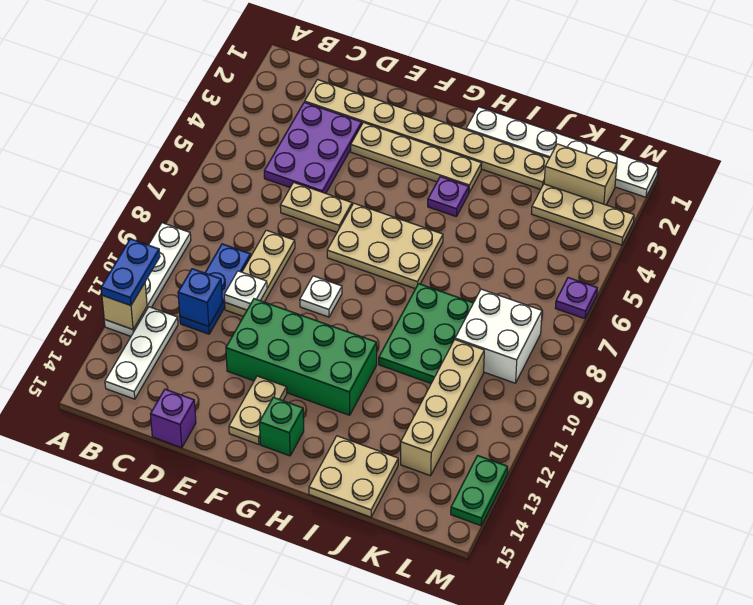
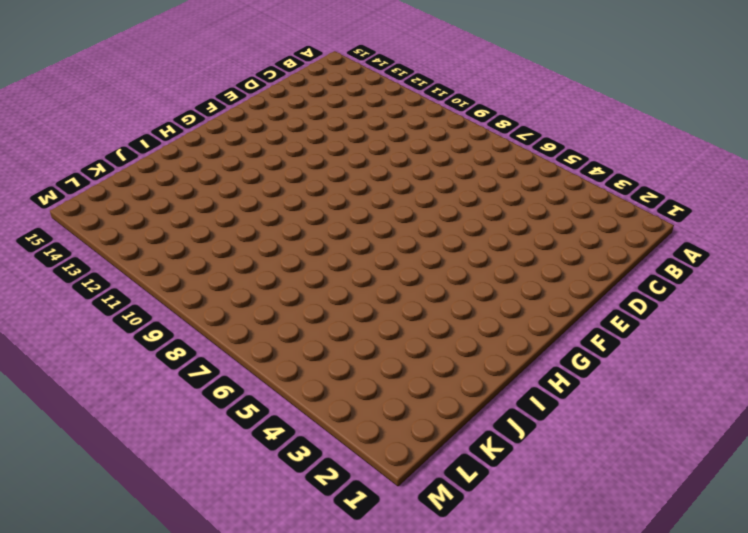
none -> white plate A9:A12 level 1
none -> white plate B12:B14 level 1
none -> tan plate C2:J2 level 1

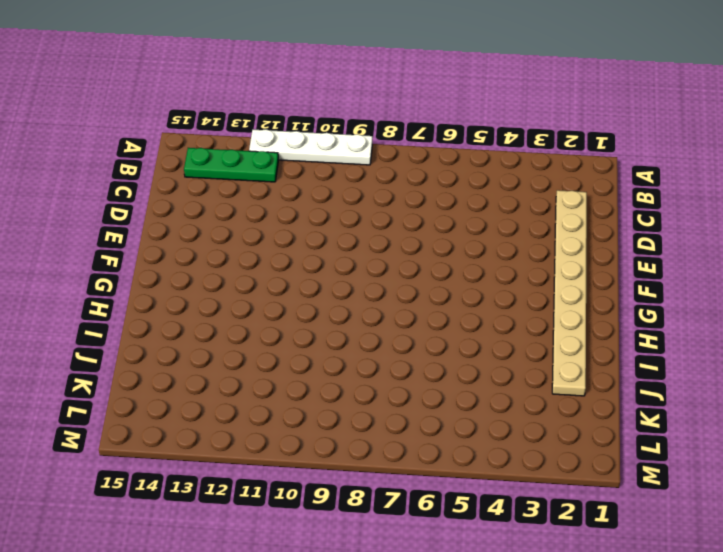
green plate B12:B14 level 1 -> white plate B12:B14 level 1
none -> purple plate C3:D5 level 1
none -> blue plate C9:C11 level 1
none -> tan plate D6:E6 level 1

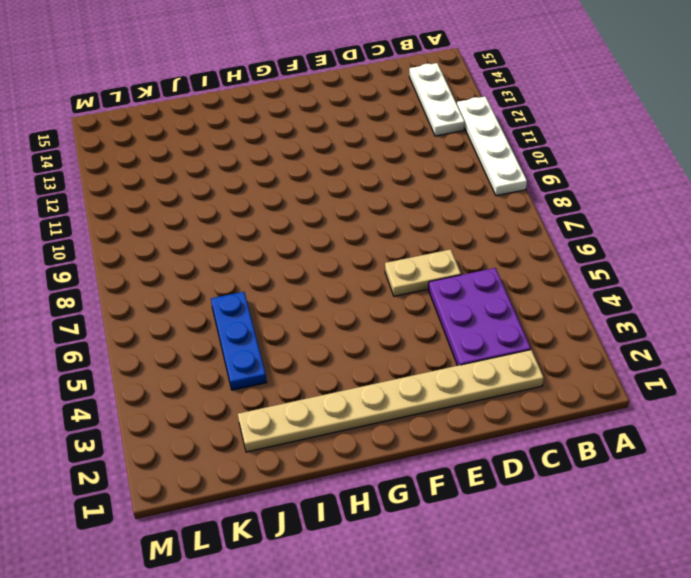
blue plate J4:J6 level 1 -> blue plate C9:C11 level 1
none -> tan plate D8:D10 level 1
none -> purple brick D15 level 1
none -> tan plate E3:H3 level 1

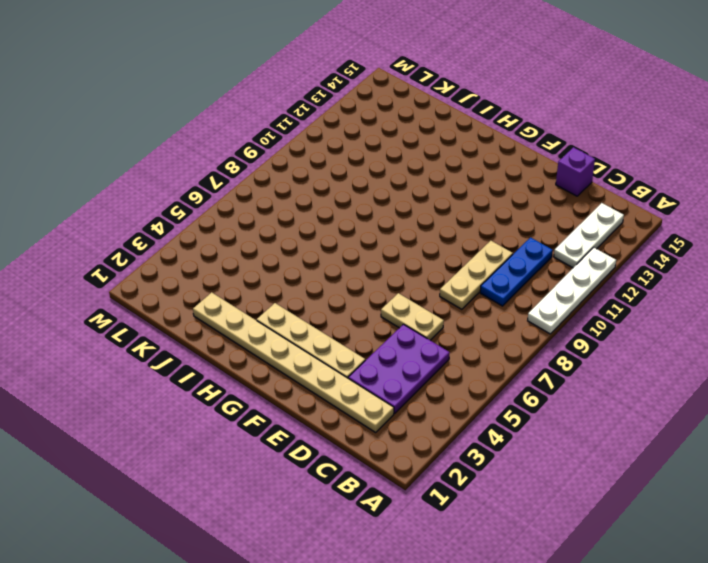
none -> green brick E11:H12 level 1
none -> tan plate F6:H7 level 1
none -> white plate F9 level 1

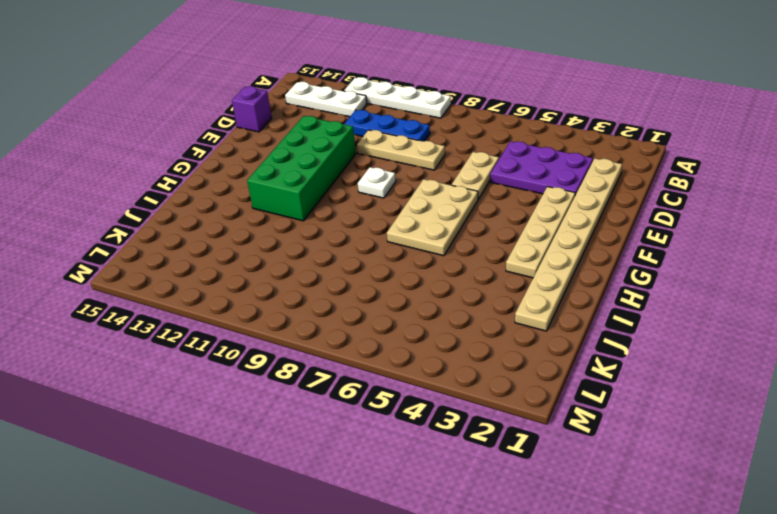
none -> tan plate F13:F14 level 1
none -> green brick G14 level 1
none -> white plate H1:M1 level 1

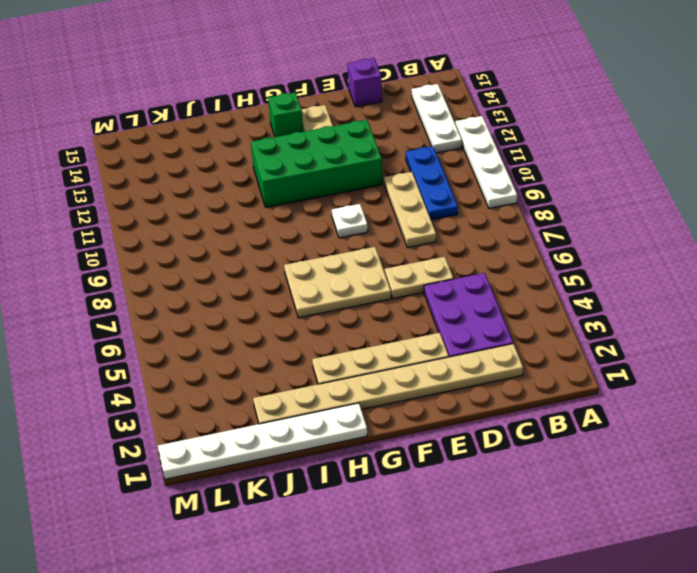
none -> purple plate H4 level 1
none -> green plate I8:J10 level 1
none -> tan plate I14:J15 level 1

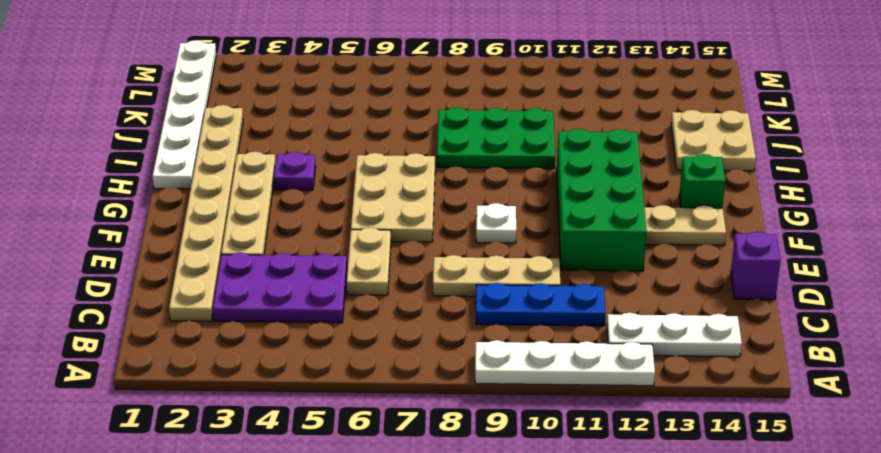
none -> tan brick K2:L2 level 1
none -> tan plate K3:M3 level 1
none -> white brick K8:L9 level 1

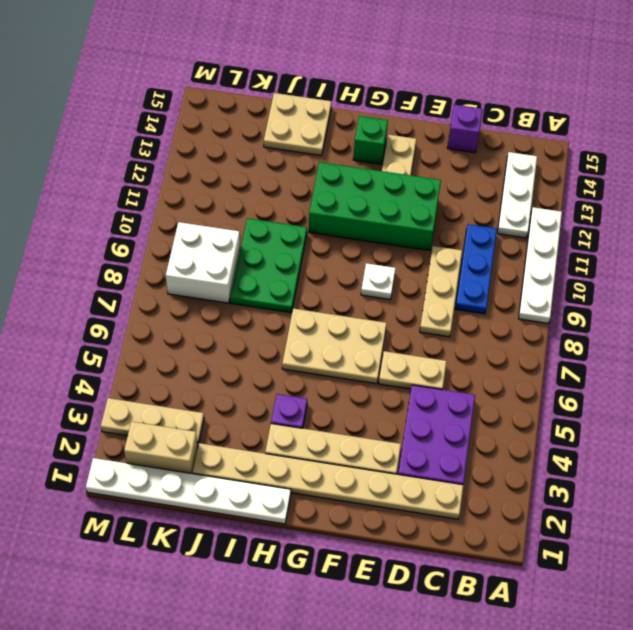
none -> tan brick K10:K13 level 1
none -> purple plate M6 level 1
none -> green plate M13:M14 level 1

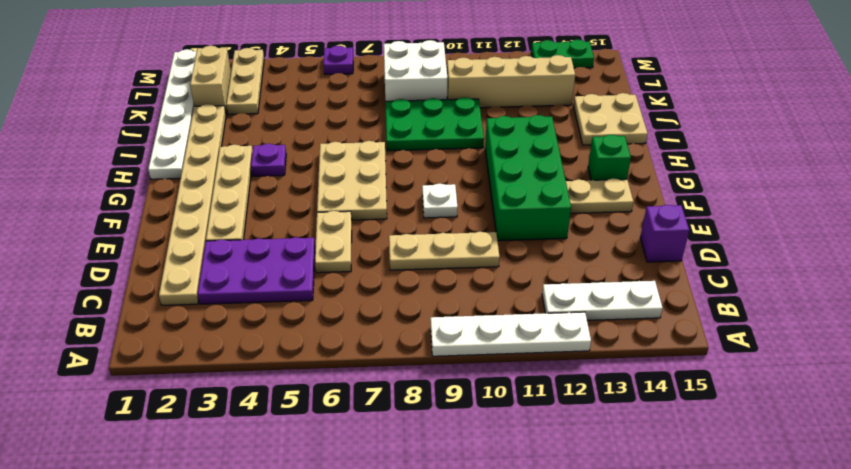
none -> blue plate C9:C11 level 1
none -> tan brick A12 level 2
none -> blue brick C11 level 2

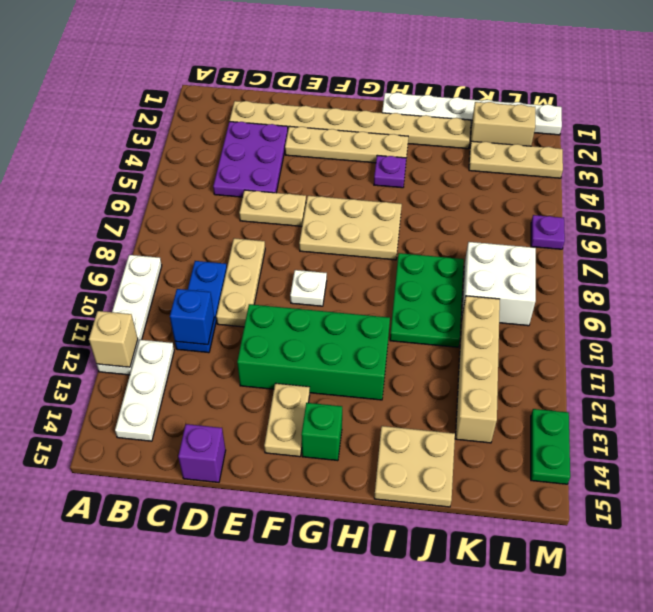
none -> white plate D10 level 2
none -> blue plate A11:A12 level 3

